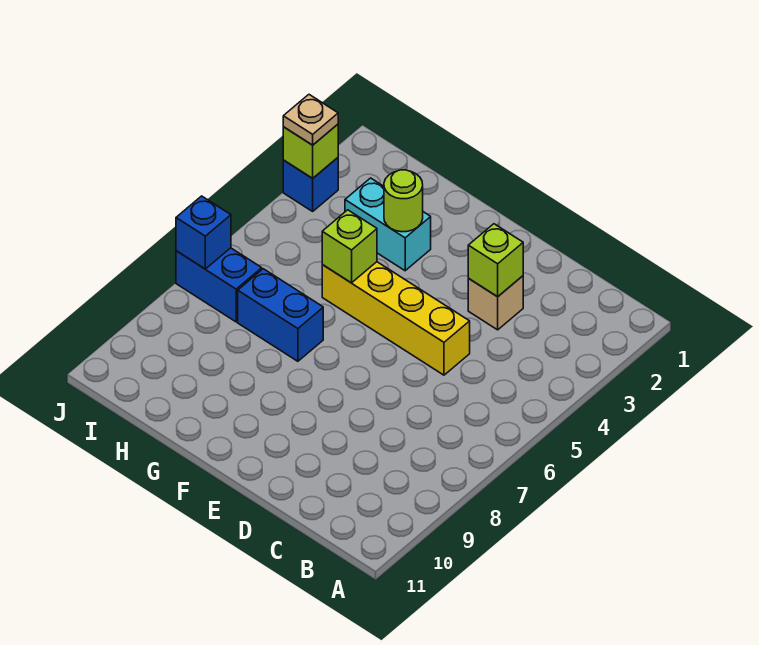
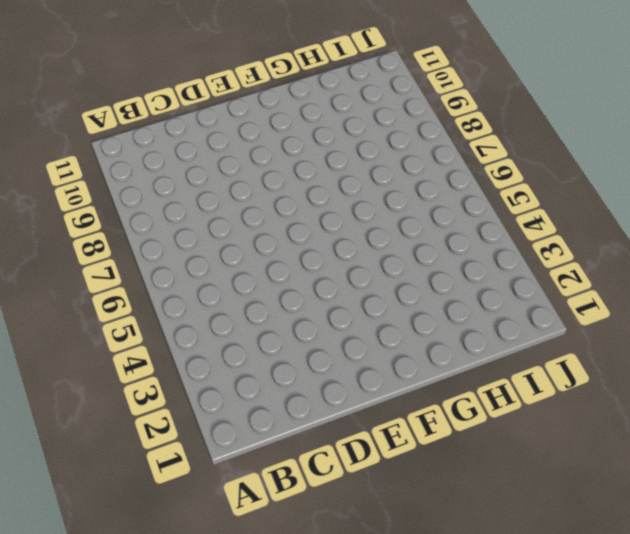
none -> tan brick D3 level 1
none -> yellow brick D5:G5 level 1
none -> cyan brick G3:H3 level 1

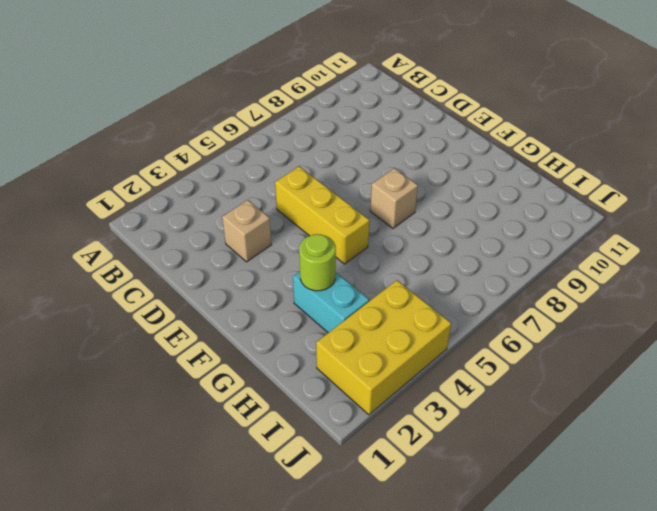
yellow brick D5:F5 level 1 -> yellow brick D5:G5 level 1
tan brick F7 level 1 -> none
yellow brick I2:J4 level 1 -> blue brick J3 level 1
none -> blue brick G7:H7 level 1
none -> blue brick I7:J7 level 1
none -> lime brick D3 level 2

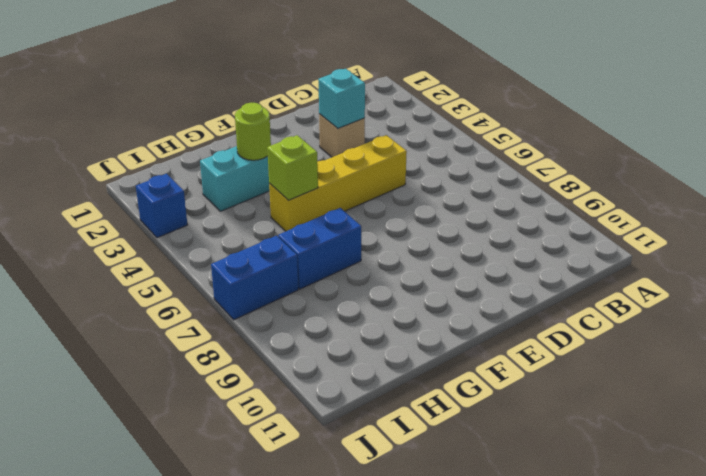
cyan brick D3 level 2 -> lime brick D3 level 2
none -> lime brick J3 level 2
none -> blue brick J7 level 2
none -> tan plate J3 level 3

